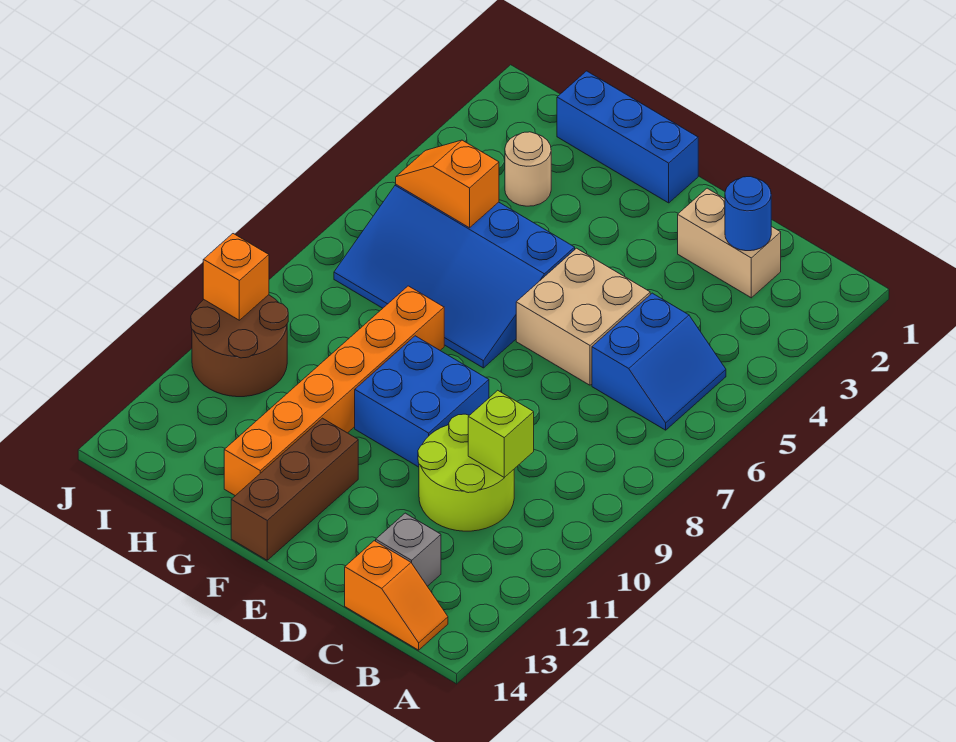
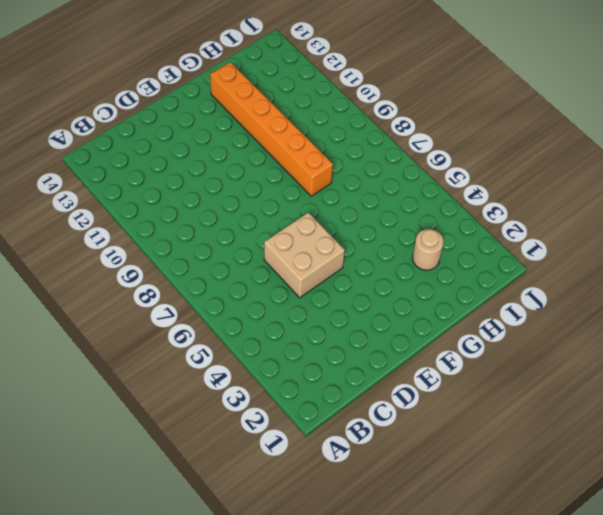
none -> blue slope B5:C6 level 1 top C
none -> orange slope B14:C14 level 1 top C
none -> tan brick C2:D2 level 1

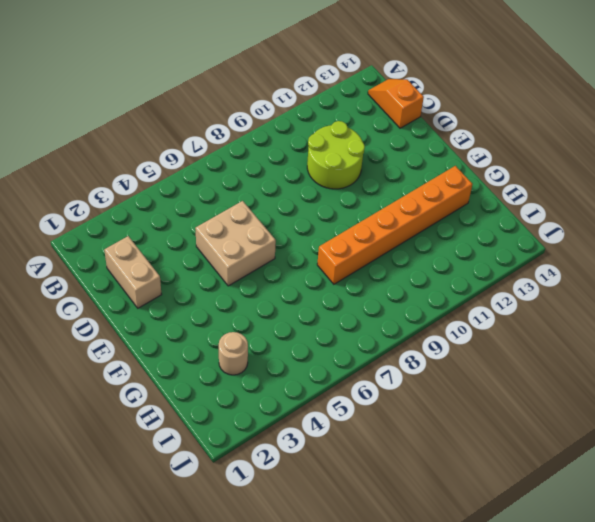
none -> blue slope B5:C6 level 1 top C
none -> grey brick C13 level 1
none -> blue brick E9:F10 level 1

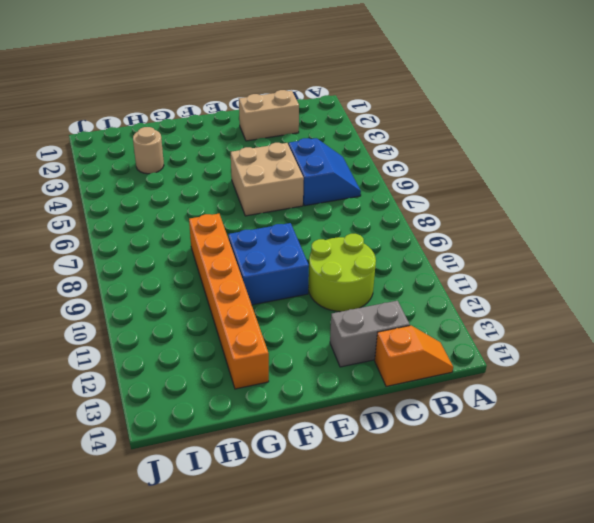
grey brick C13:D13 level 1 -> grey brick C13 level 1
none -> blue brick F1:H1 level 1
none -> blue slope F5:I7 level 1 top 5
none -> brown brick F12:F14 level 1

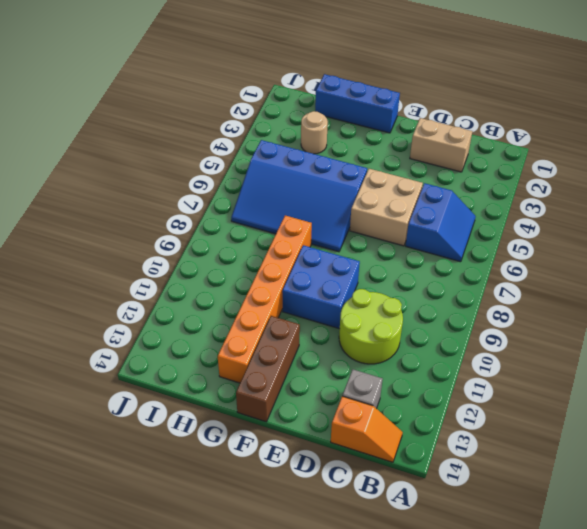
none -> brown round brick I10:J11 level 1
none -> blue round brick C2 level 2
none -> lime brick C10 level 2

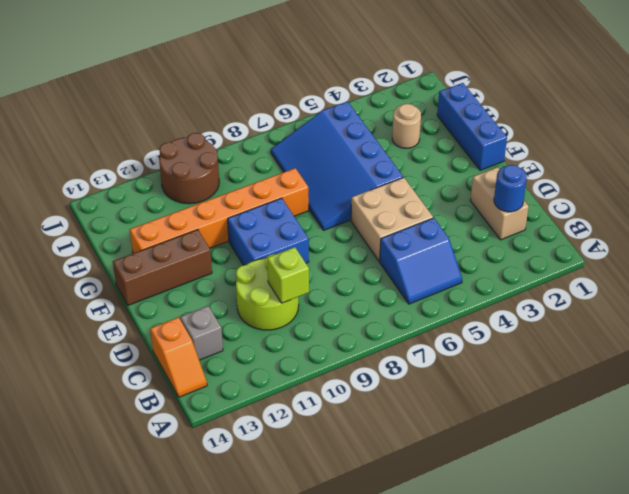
none -> orange slope H5:I5 level 2 top H
none -> orange brick J10 level 2

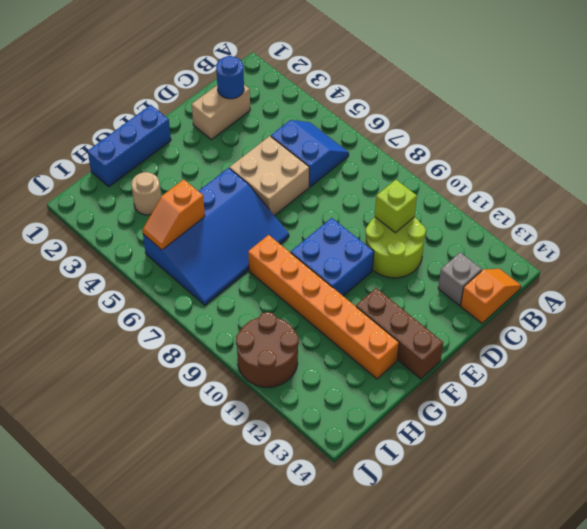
none -> orange brick J10 level 2

